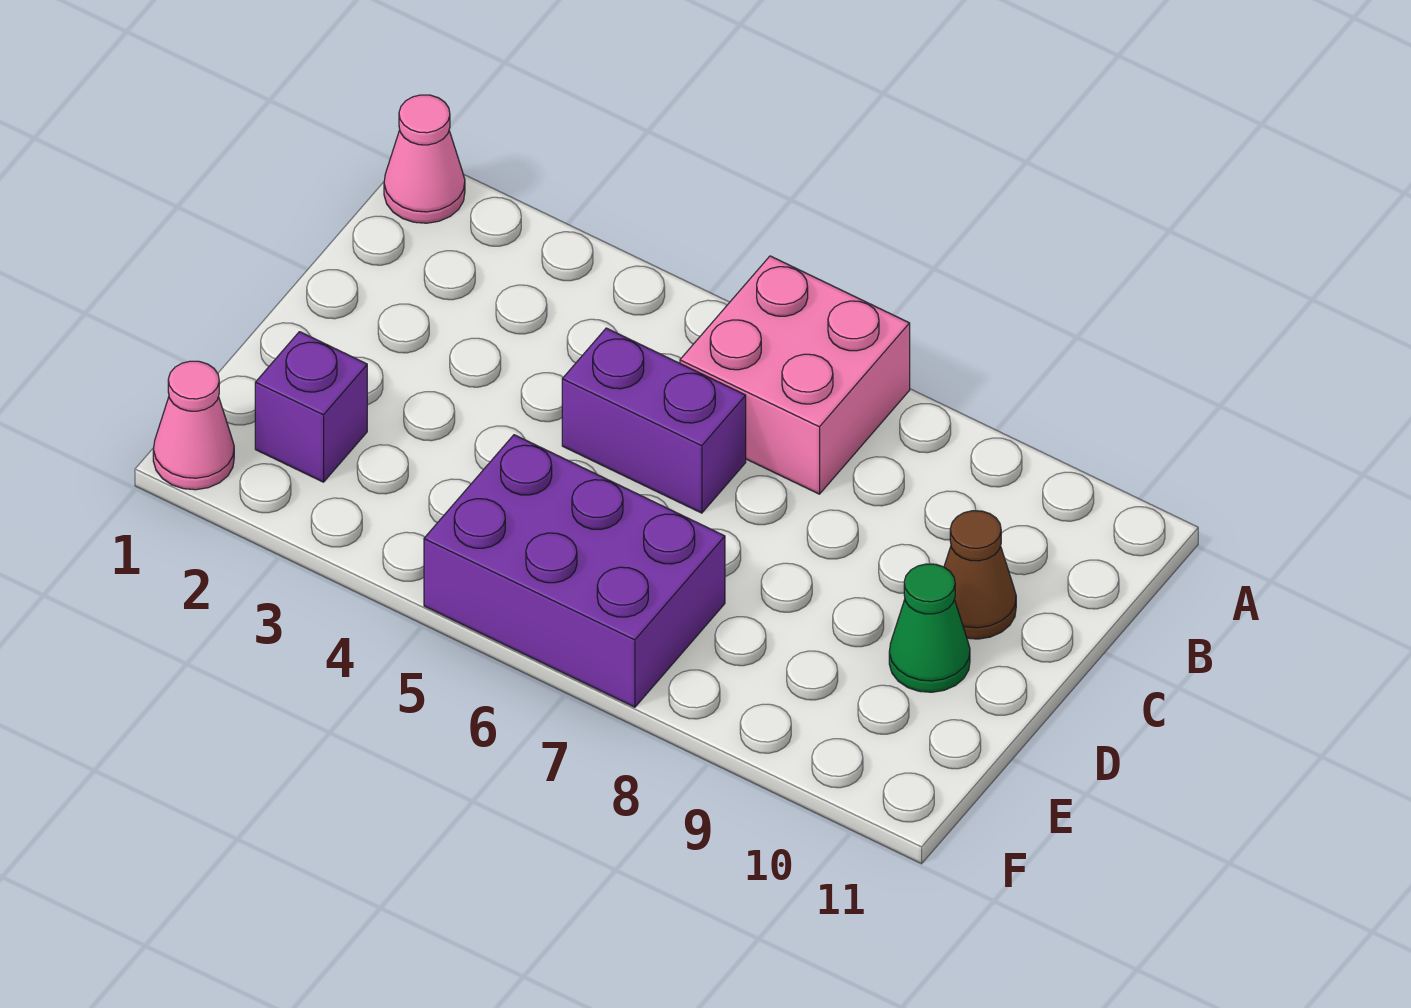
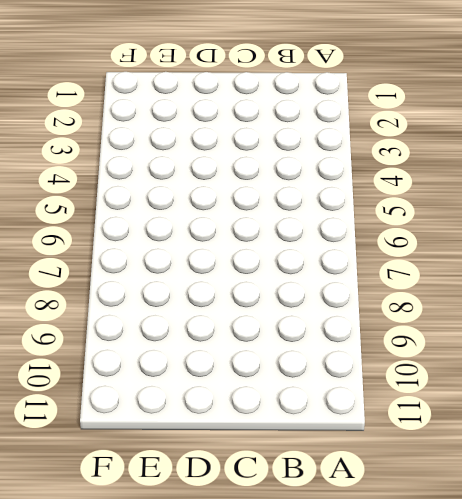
none -> pink cone A1 level 1
none -> pink brick A6:B7 level 1

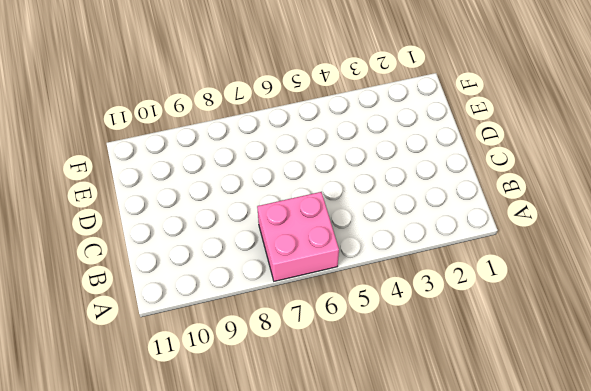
none -> pink cone A1 level 1
none -> purple brick C5:C6 level 1

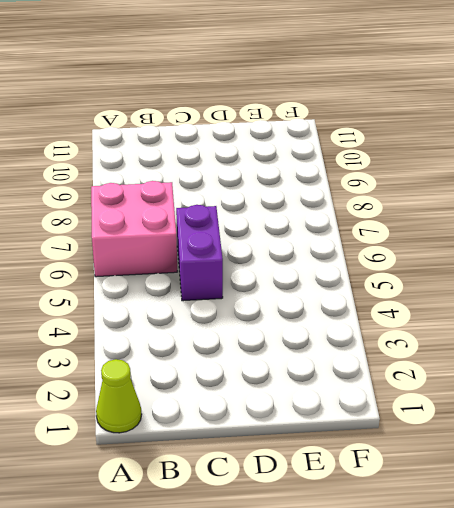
lime cone A1 level 1 -> pink cone A1 level 1
none -> brown cone C10 level 1
none -> green cone D10 level 1

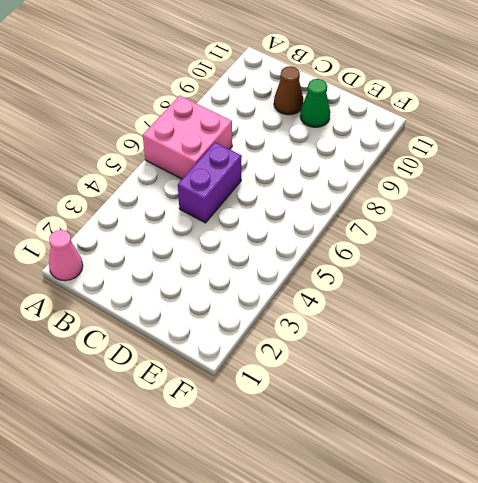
none -> purple brick E2 level 1
none -> purple brick E5:F7 level 1

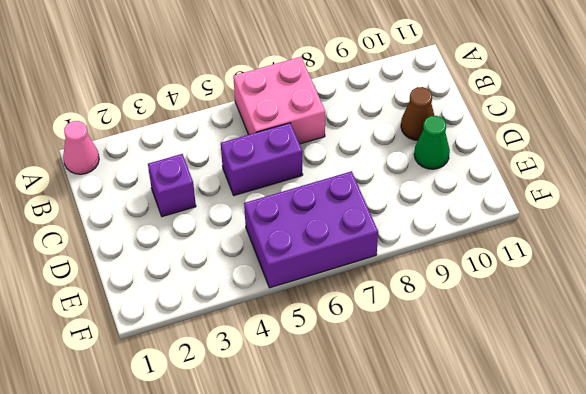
purple brick C3 level 1 -> purple brick E2 level 1
none -> pink cone F1 level 1

